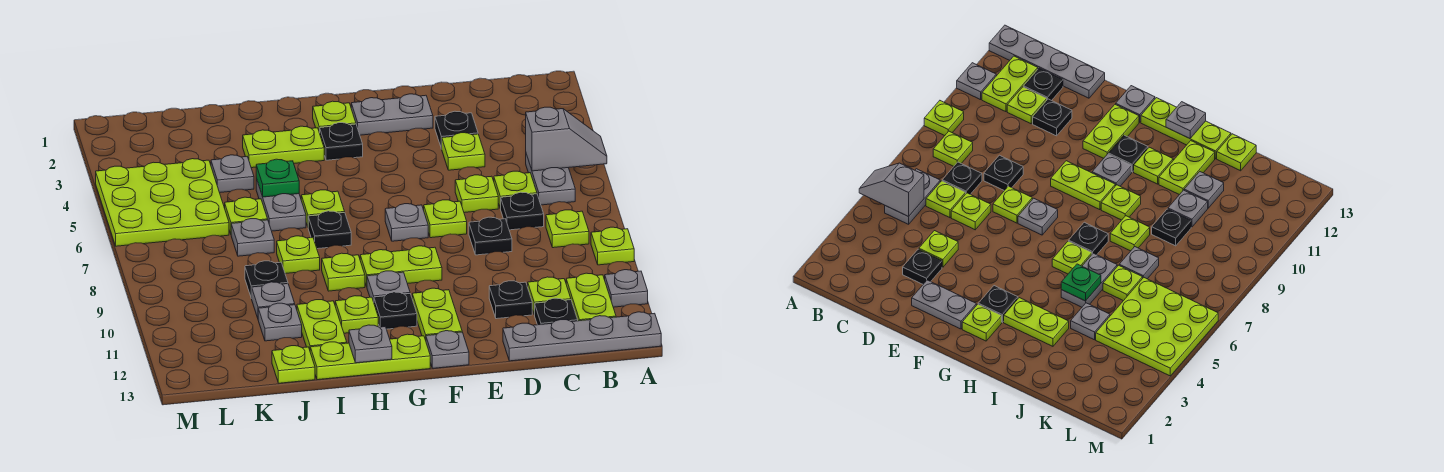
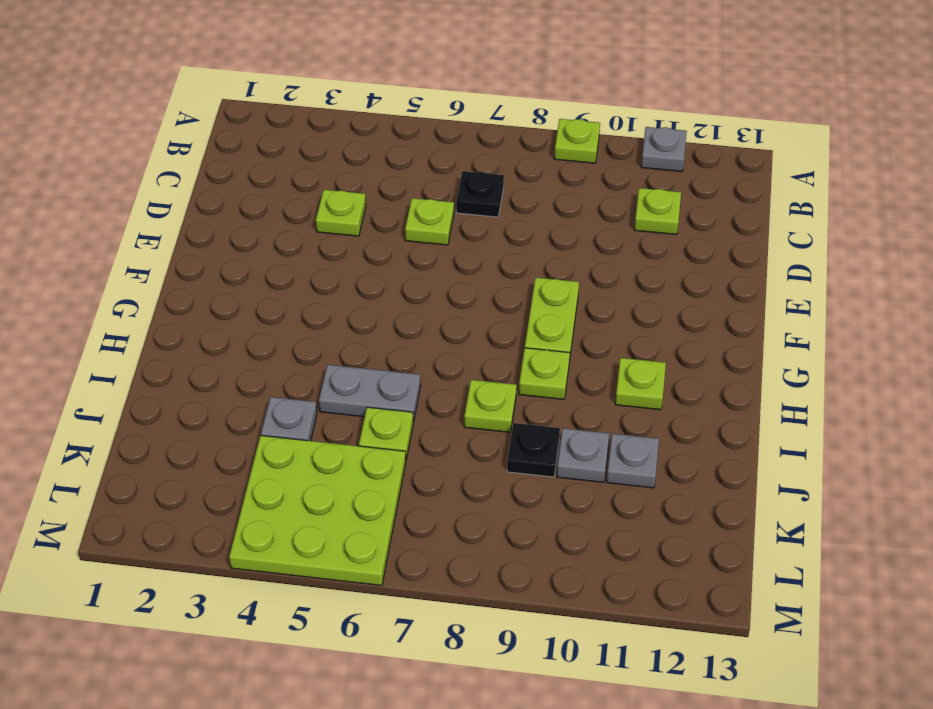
none -> grey plate A13:D13 level 1
none -> grey plate B5:B6 level 1
none -> lime plate B8 level 1
none -> lime plate B11:B12 level 1

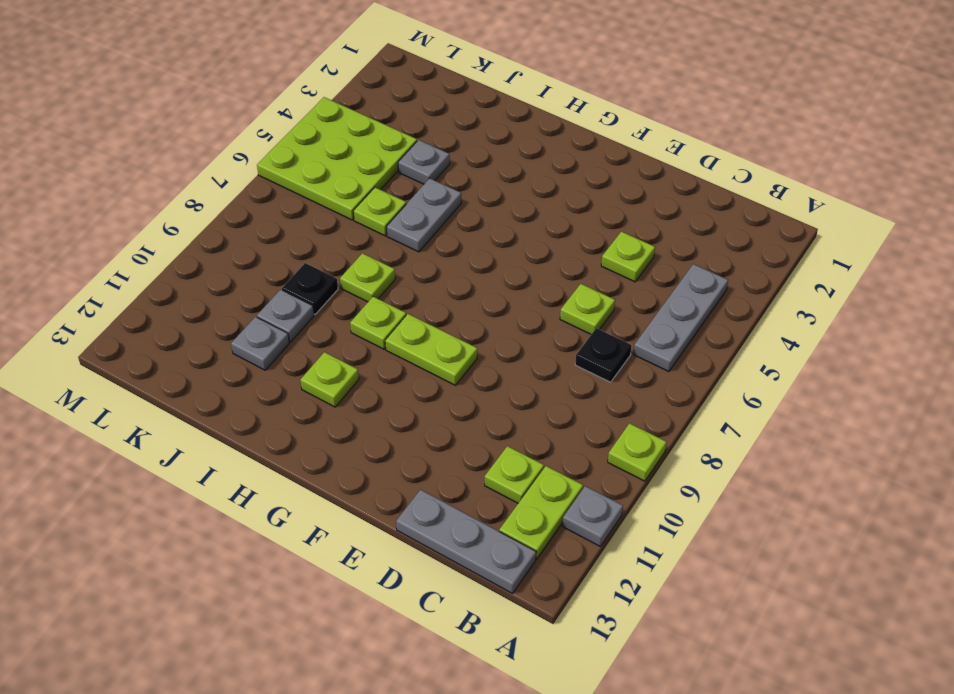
grey plate B4:B6 level 1 -> grey plate B5:B6 level 1
grey plate B13:D13 level 1 -> grey plate A13:D13 level 1
none -> lime plate B8 level 1
none -> lime plate C6 level 1
none -> black plate C12 level 1
none -> black plate D3 level 1

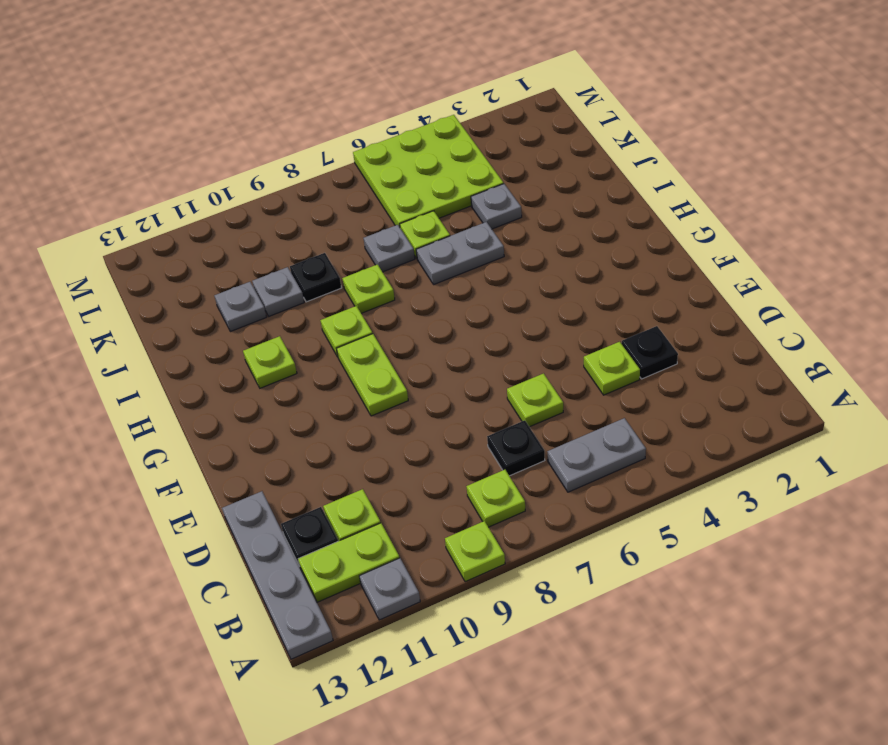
none -> lime plate C6 level 1
none -> black plate D8 level 1
none -> black plate D11 level 1
none -> grey plate E2:F2 level 1

